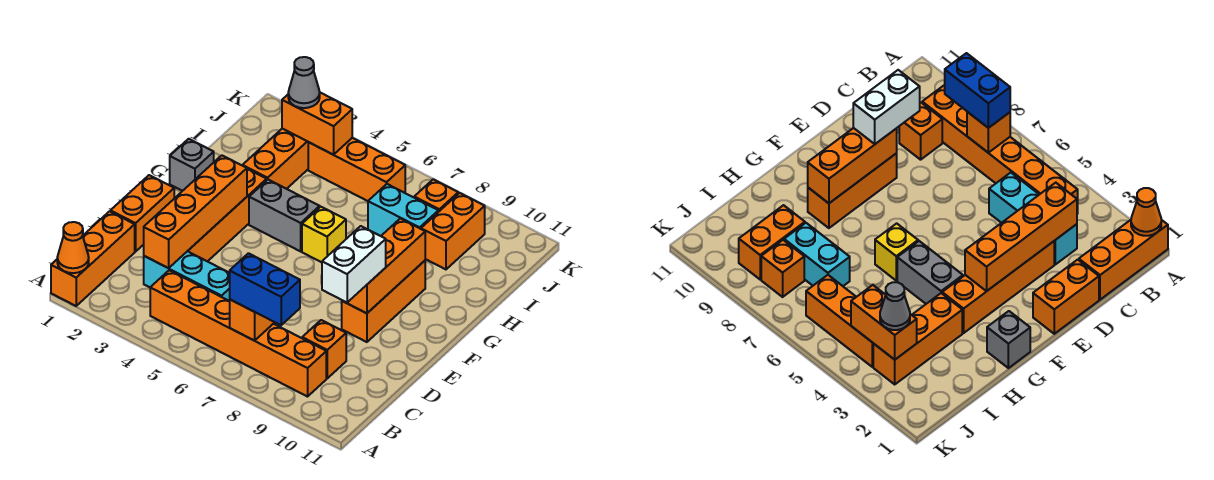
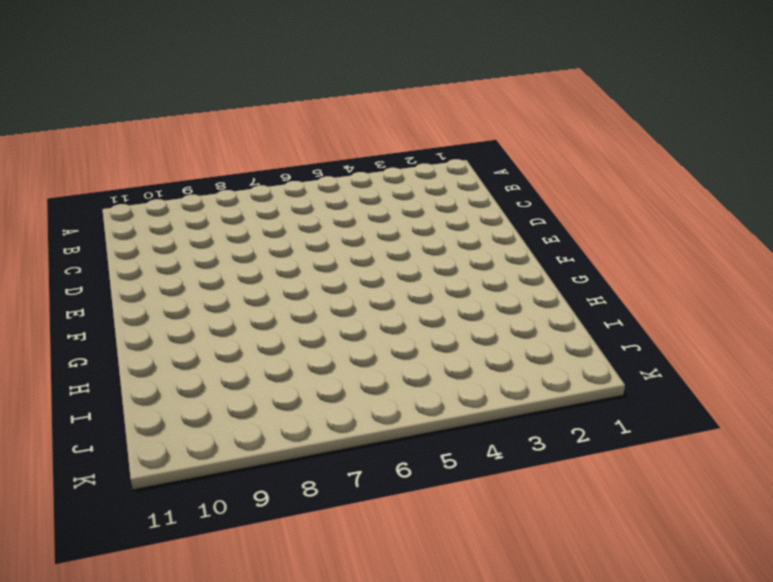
none -> orange brick A1:C1 level 1
none -> orange brick B4:B9 level 1
none -> cyan brick C3:C5 level 1

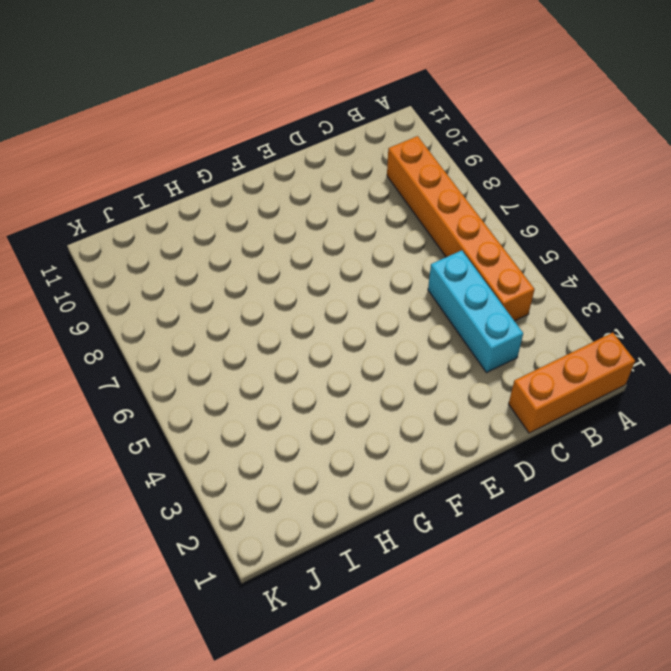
none -> orange brick C9 level 1
none -> orange brick D1:E1 level 1
none -> orange brick D3:G3 level 1

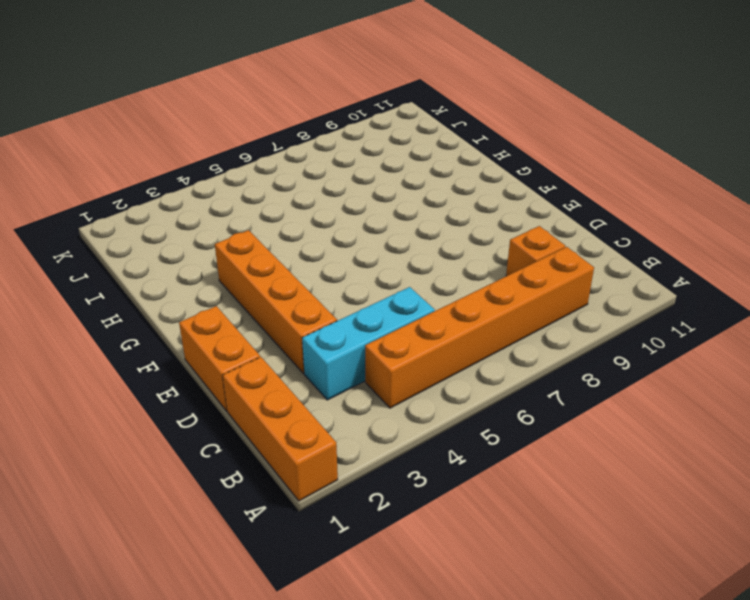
none -> orange brick E9:G9 level 1
none -> grey brick G1 level 1
none -> grey brick G4:G5 level 1

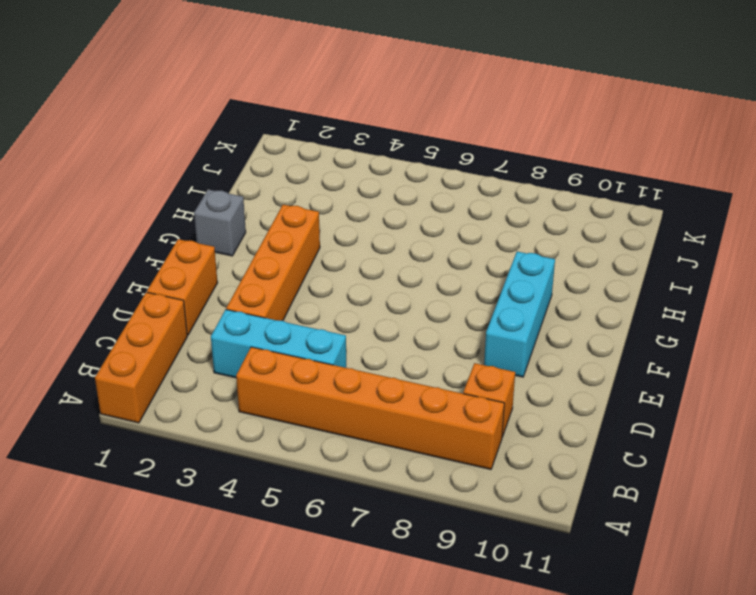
cyan brick E9:G9 level 1 -> orange brick E9:G9 level 1
none -> grey brick G4:G5 level 1
none -> yellow brick G6 level 1
none -> orange brick H3:J3 level 1

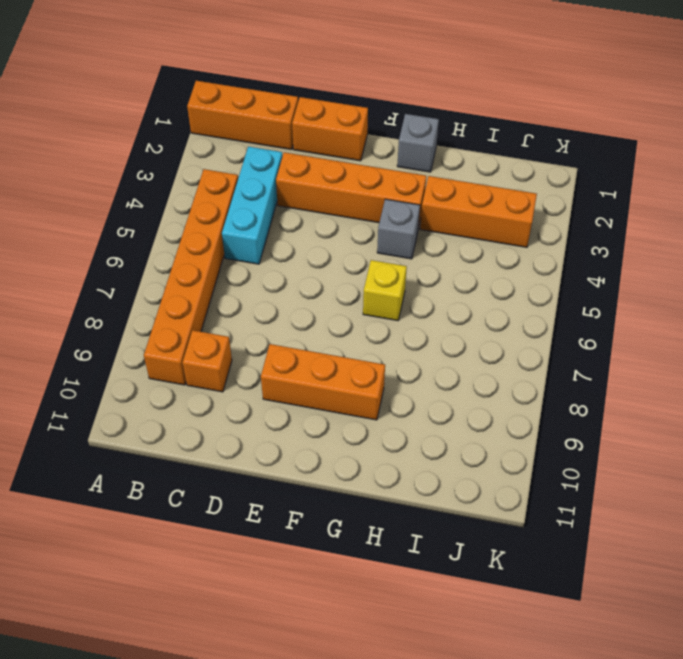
grey brick G4 level 1 -> grey brick G4:G5 level 1
none -> cyan brick I7:I8 level 1
none -> orange brick I9:J9 level 1
none -> orange brick J4:J6 level 1

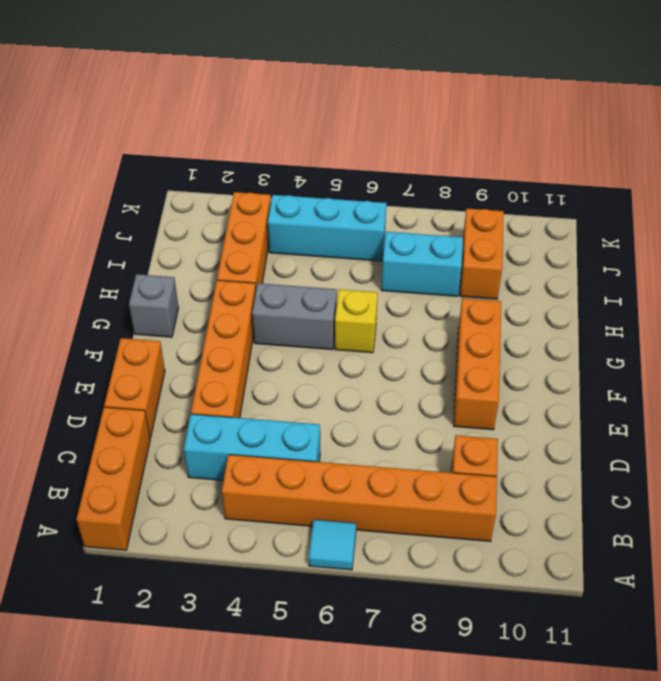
cyan tile A6 level 1 -> none
cyan brick J4:J6 level 1 -> orange brick J4:J6 level 1
none -> orange brick J8 level 1
none -> orange cone A1 level 2
none -> orange brick B7 level 2

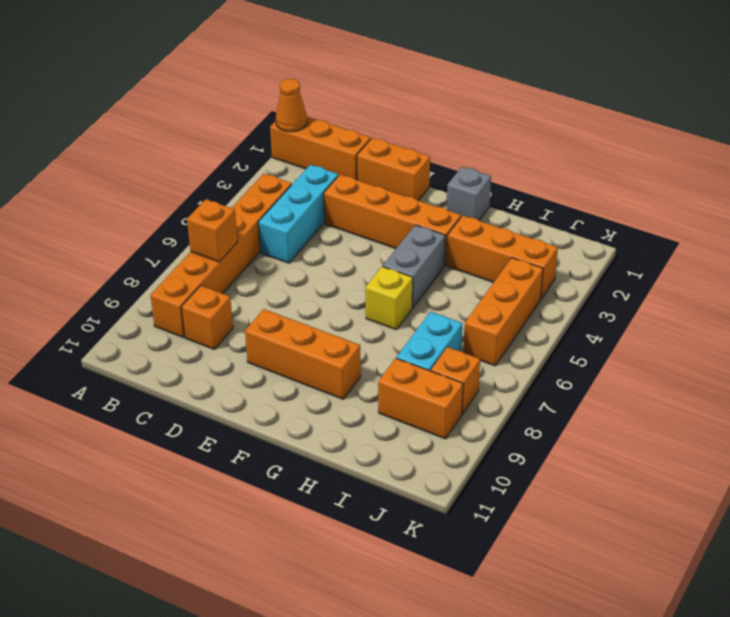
none -> orange brick C3:F3 level 2
none -> orange brick E9:G9 level 2
none -> orange brick J3:J4 level 2

